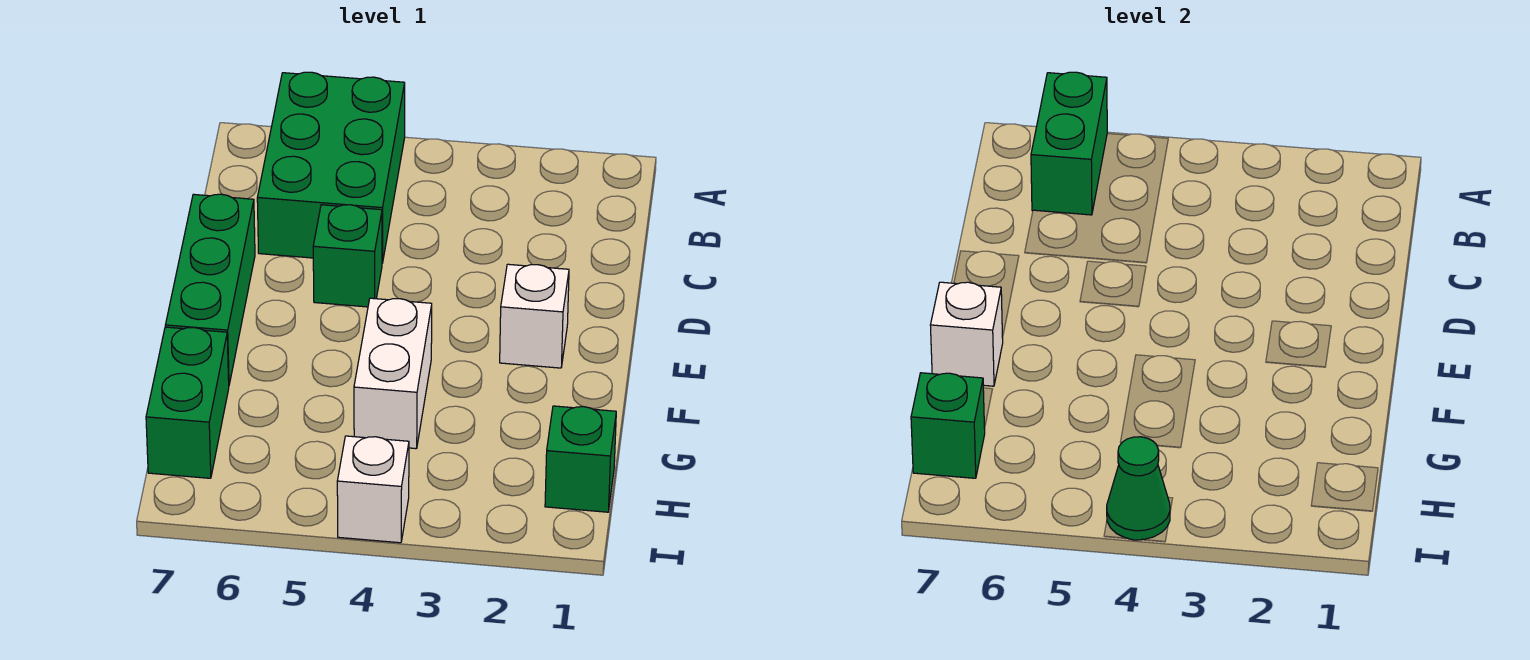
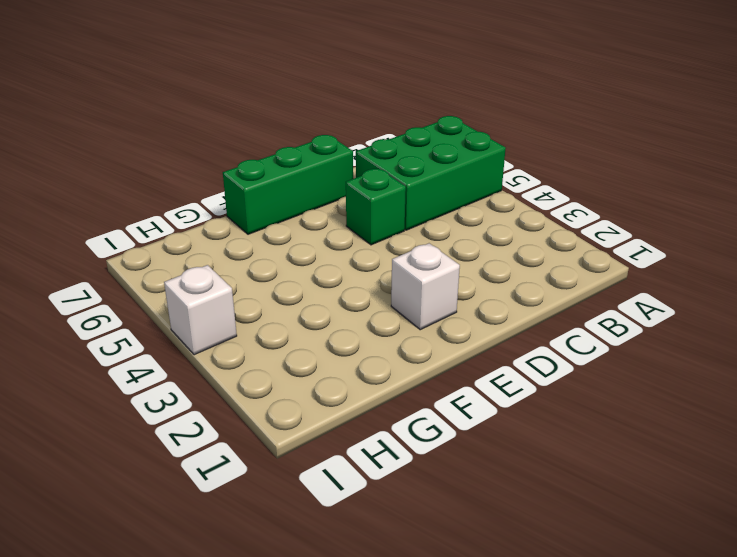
none -> white brick F4:G4 level 1
none -> green brick G7:H7 level 1
none -> green brick H1 level 1

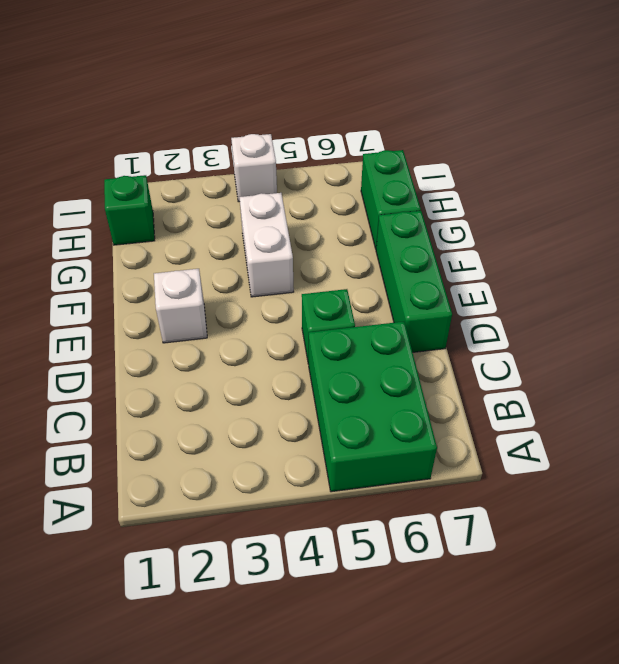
none -> green brick A6:B6 level 2
none -> white brick F7 level 2
none -> green brick H7 level 2

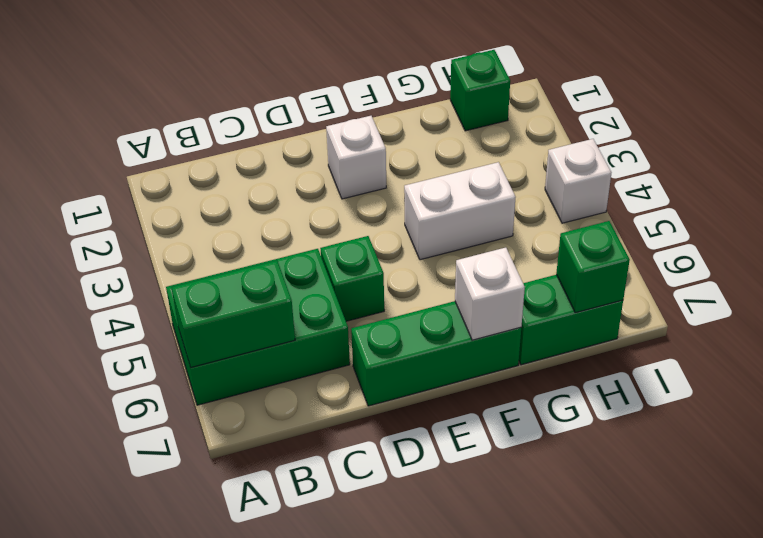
none -> green cone I4 level 2

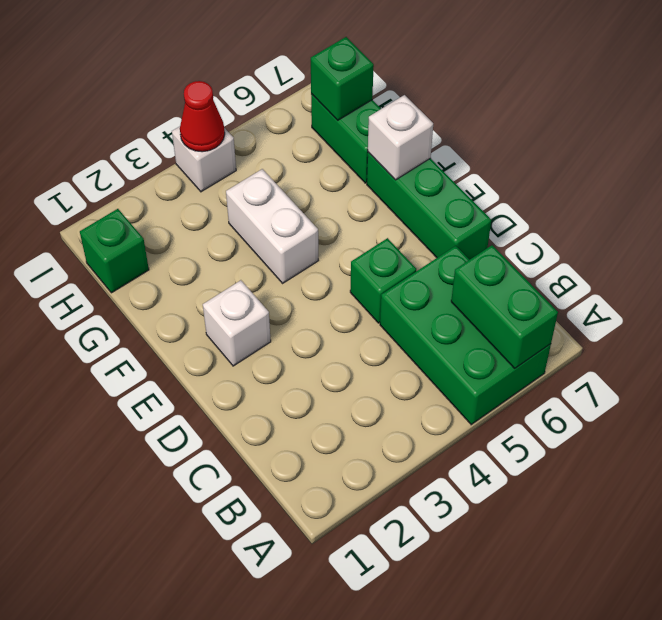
red cone I4 level 2 -> green cone I4 level 2

